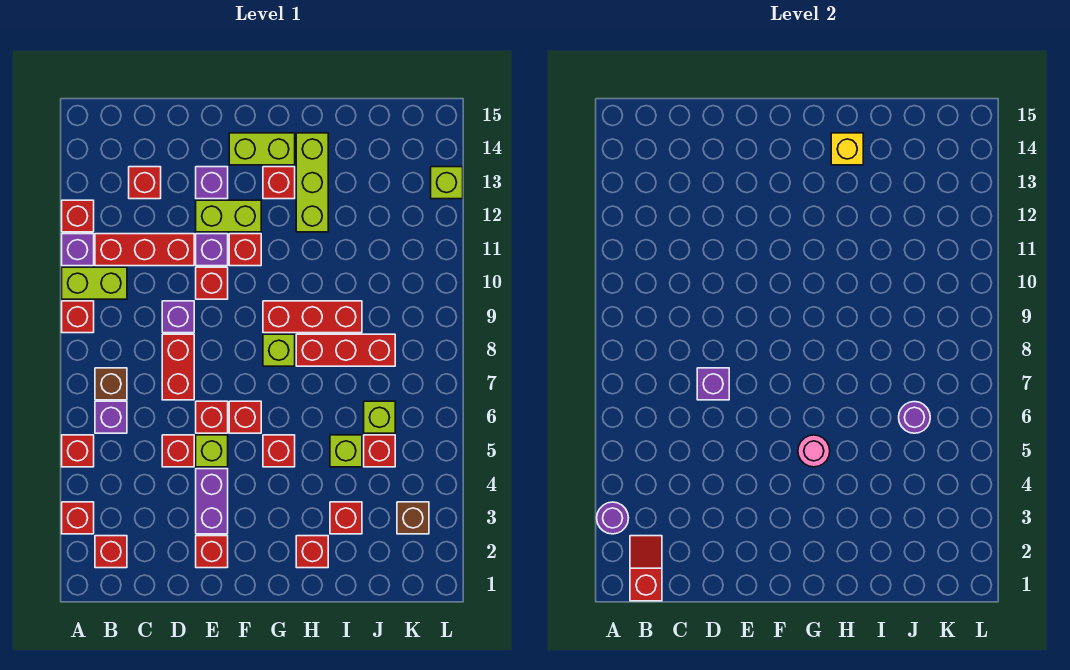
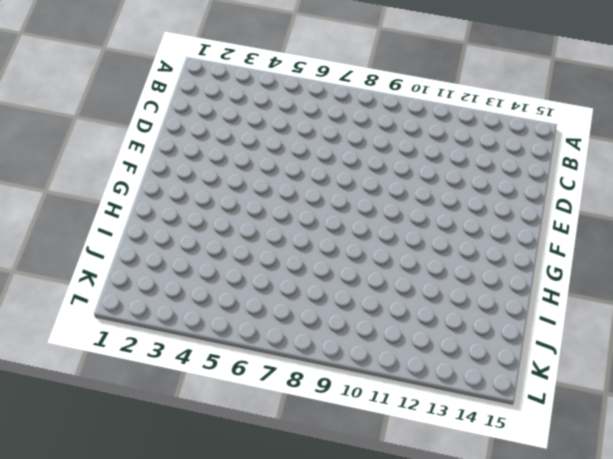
none -> red brick A3 level 1
none -> red brick A5 level 1
none -> red brick A9 level 1
none -> lime brick A10:B10 level 1

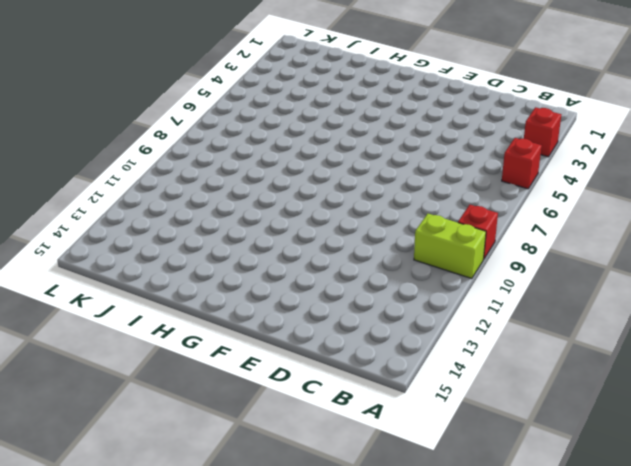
none -> purple brick A11 level 1
none -> red brick A12 level 1
none -> red brick B2 level 1
none -> purple brick B6 level 1

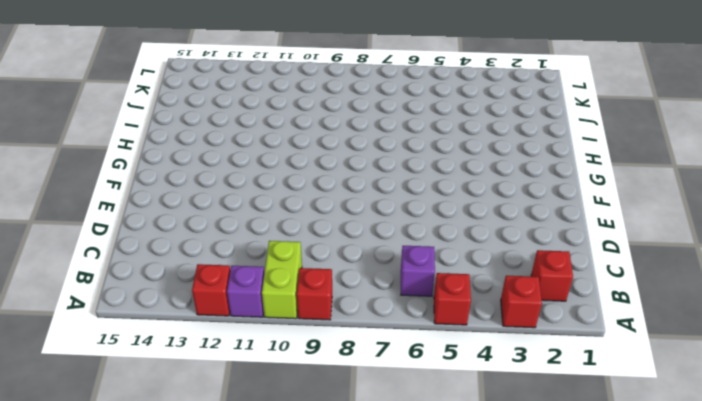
none -> brown brick B7 level 1
none -> red brick B11:D11 level 1
none -> red brick C13 level 1
none -> red brick D5 level 1

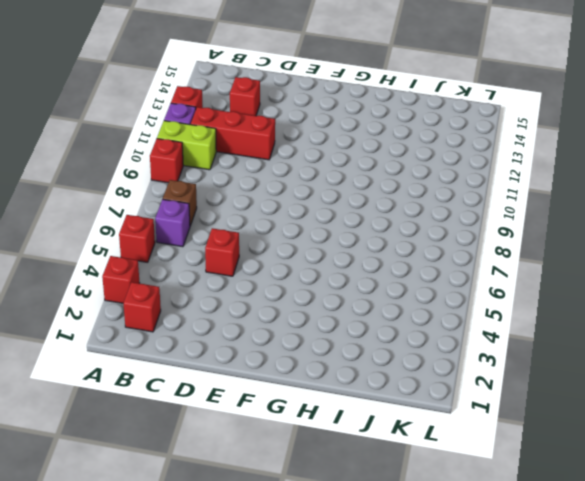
none -> red brick D7:D8 level 1
none -> purple brick D9 level 1
none -> red brick E2 level 1
none -> purple brick E3:E4 level 1

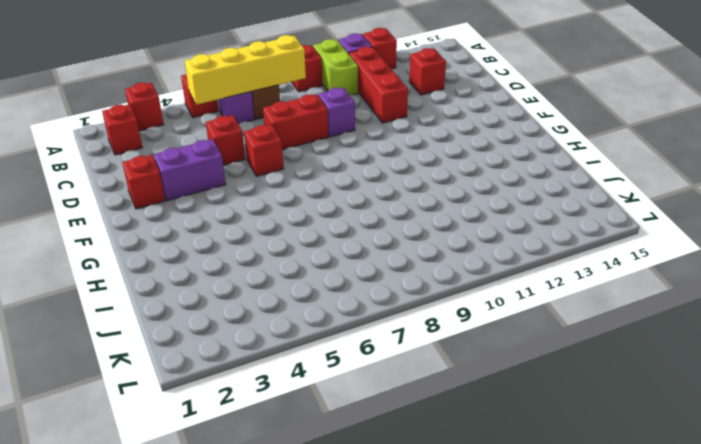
yellow brick B5:B8 level 2 -> none
none -> lime brick E5 level 1
none -> red brick E10 level 1
none -> purple brick E11 level 1
none -> lime brick E12:F12 level 1

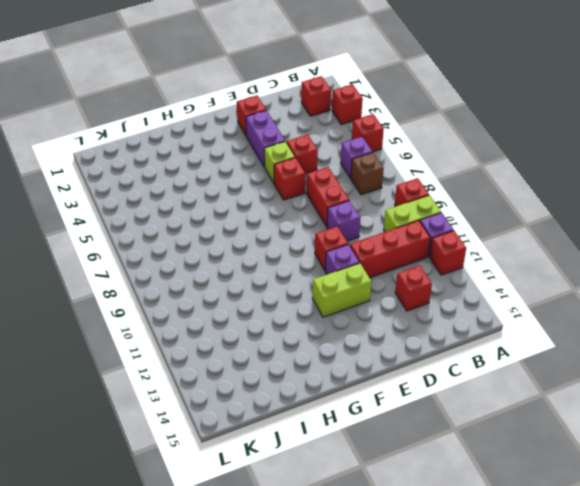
none -> purple brick E13 level 1
none -> red brick F6 level 1
none -> red brick F11 level 1
none -> lime brick F14:G14 level 1

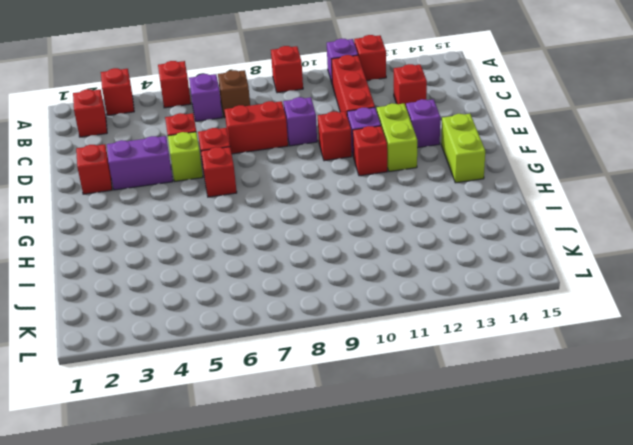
none -> lime brick A10:B10 level 1
none -> red brick G5 level 1
none -> lime brick G8 level 1
none -> red brick G9:I9 level 1

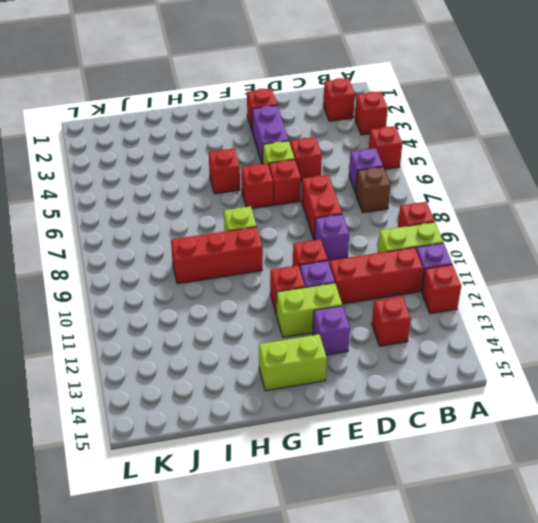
none -> red brick G13 level 1
none -> red brick H2 level 1
none -> red brick H8:J8 level 1
none -> lime brick H12:H14 level 1

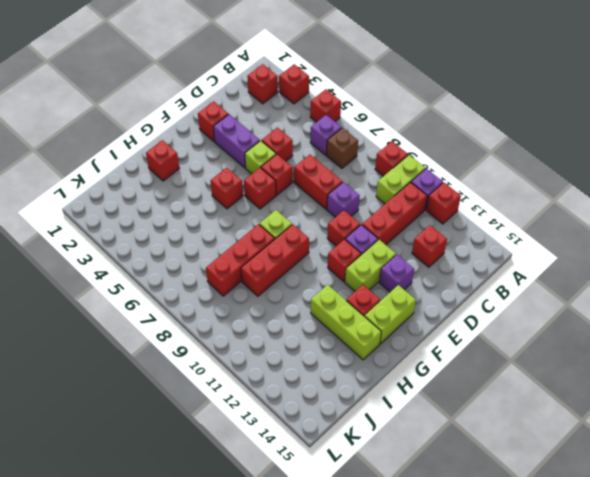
none -> red brick I3 level 1
none -> lime brick I5 level 1
none -> red brick J5 level 1
none -> lime brick J6 level 1

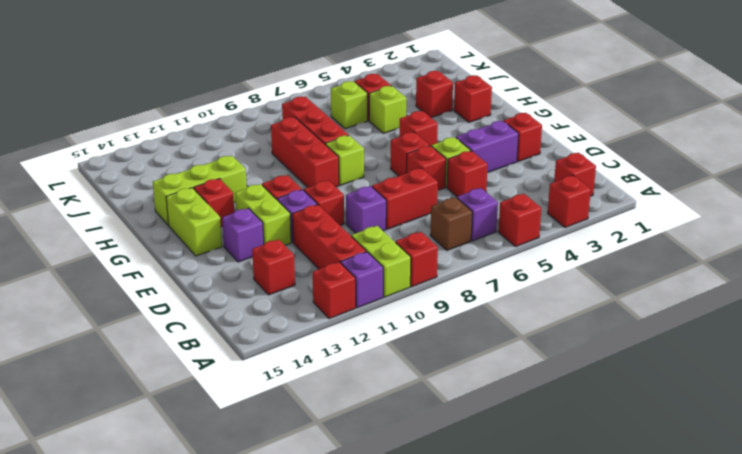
none -> brown brick K3 level 1
none -> lime brick L13 level 1
none -> purple round brick A3 level 2
none -> red slope B1:B2 level 2 top 1

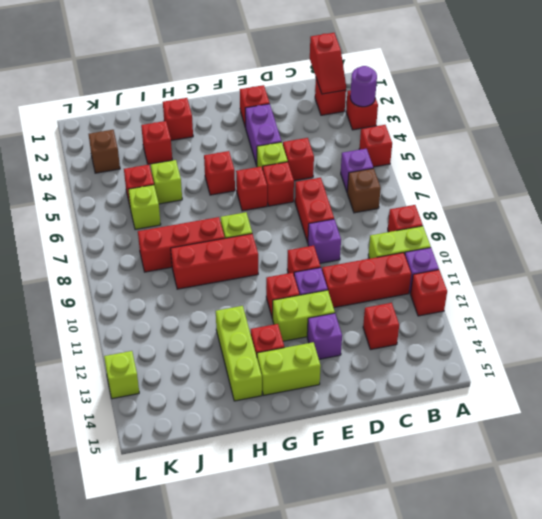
none -> purple brick D7 level 2
none -> pink round brick G5 level 2
none -> yellow brick H14 level 2
none -> purple round brick J6 level 2

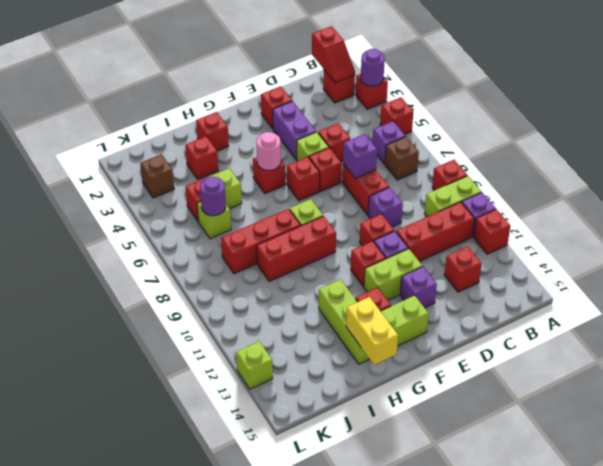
yellow brick H14:H15 level 2 -> yellow brick H14 level 2

